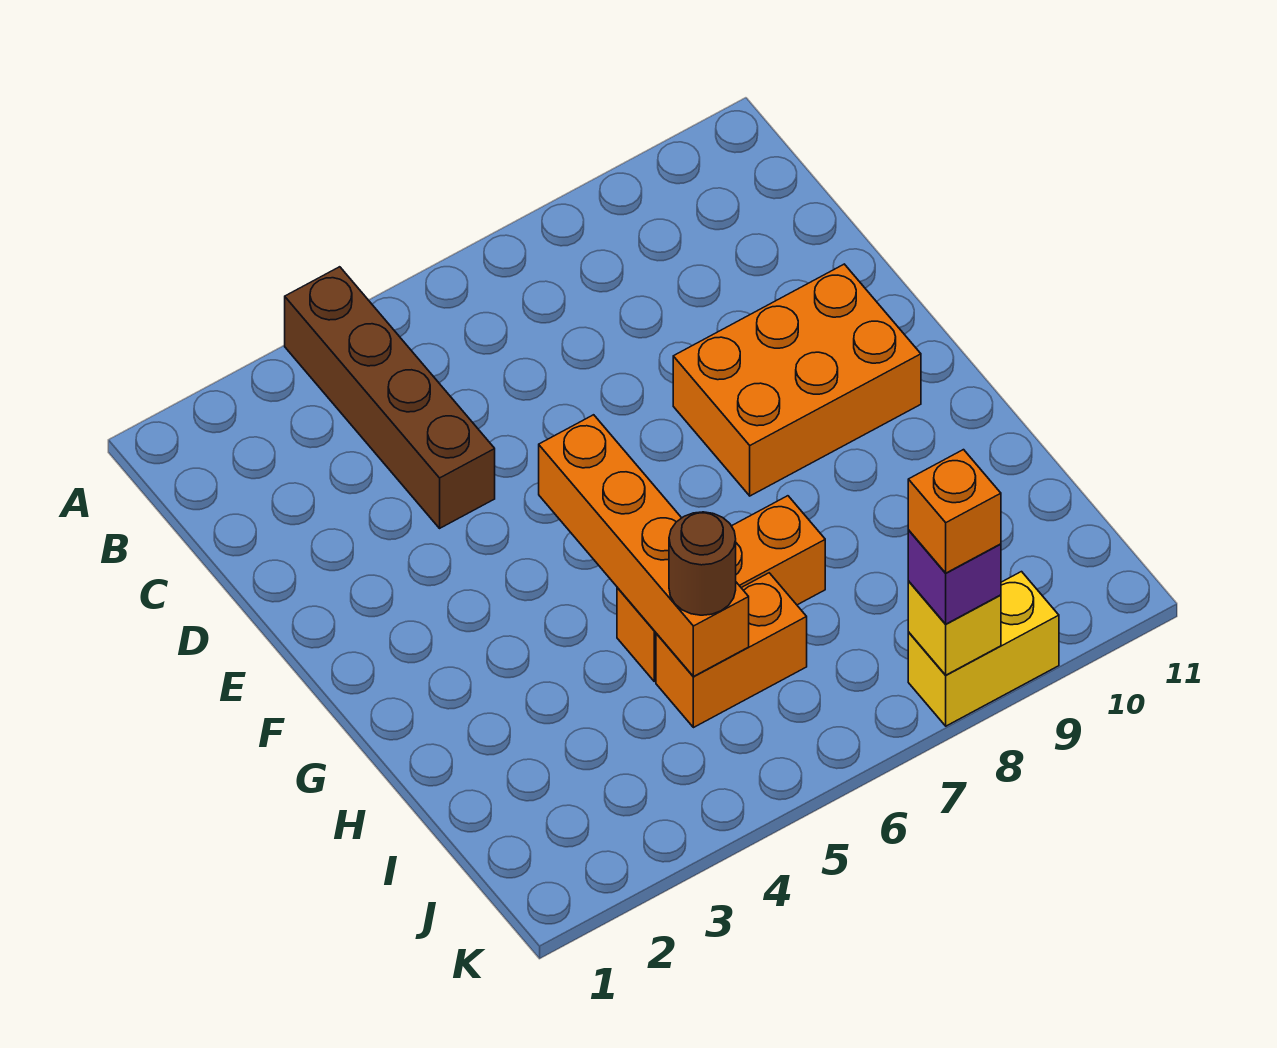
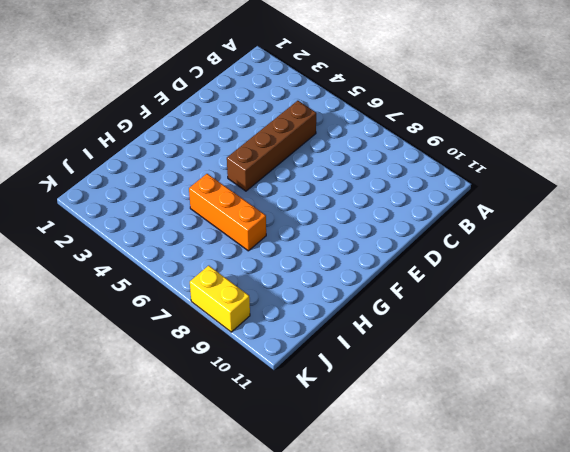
brown brick C5:F5 level 1 -> brown brick A4:D4 level 1
none -> orange brick E8:F10 level 1
none -> orange brick I5:I6 level 1

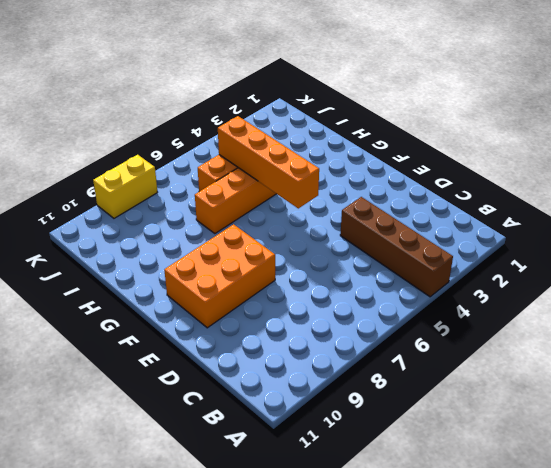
none -> yellow brick K8 level 2
none -> brown round brick I5 level 3

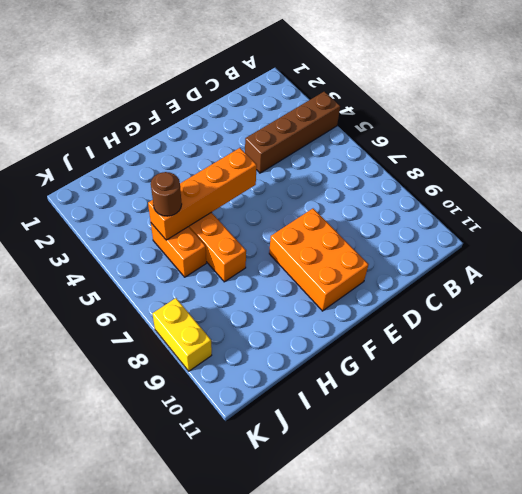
none -> yellow brick K8 level 2
none -> purple brick K8 level 3

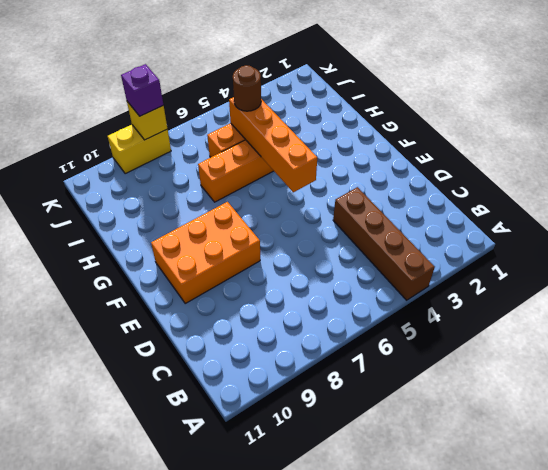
none -> orange brick K8 level 4

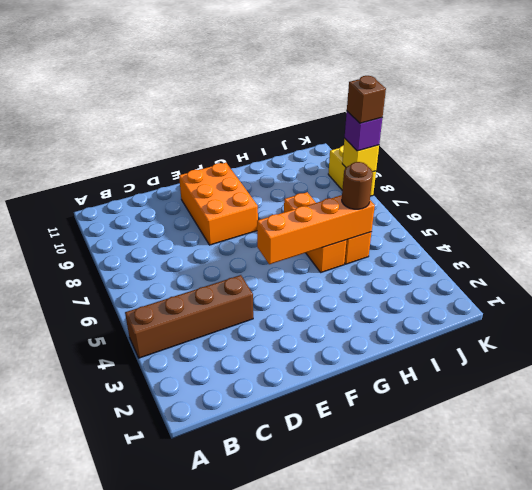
brown brick K8 level 4 -> orange brick K8 level 4

